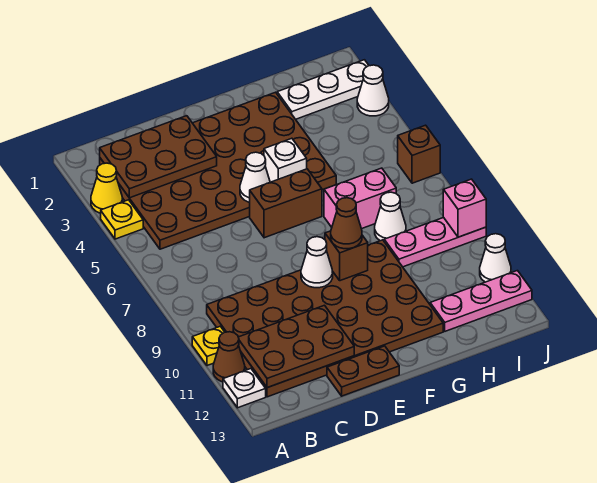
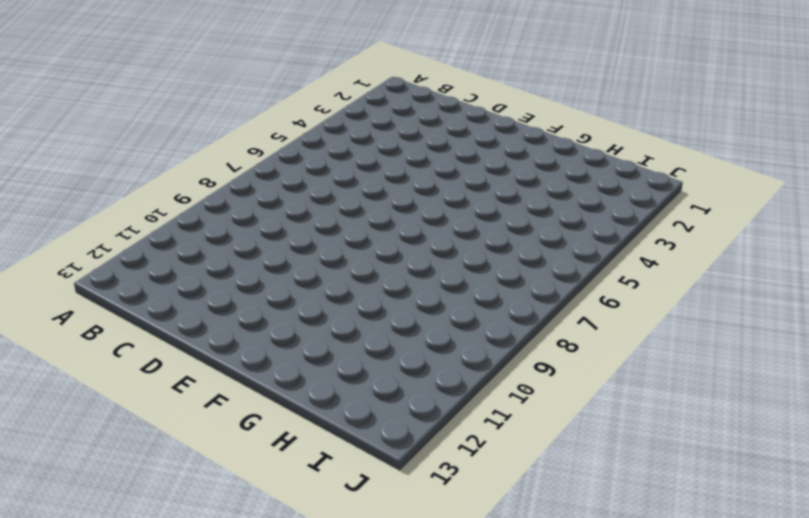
none -> yellow cone A3 level 1
none -> yellow plate A4 level 1
none -> yellow plate A10 level 1

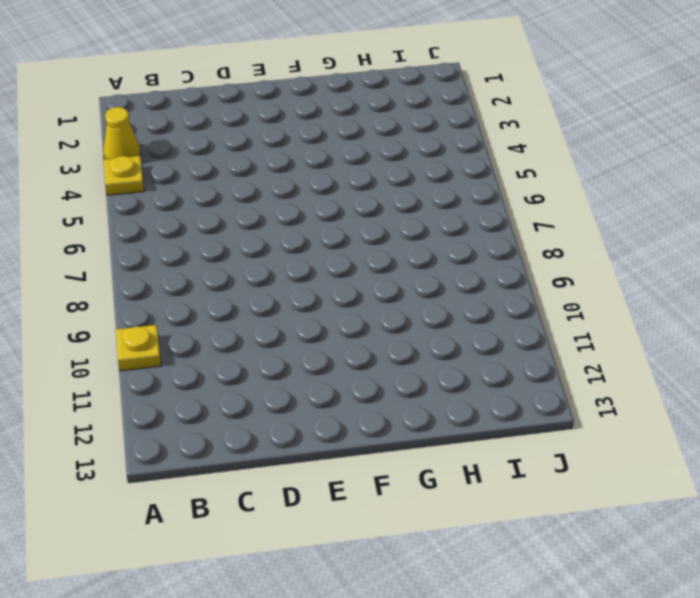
none -> brown cone A11 level 1
none -> white plate A12 level 1
none -> brown plate B2:G5 level 1

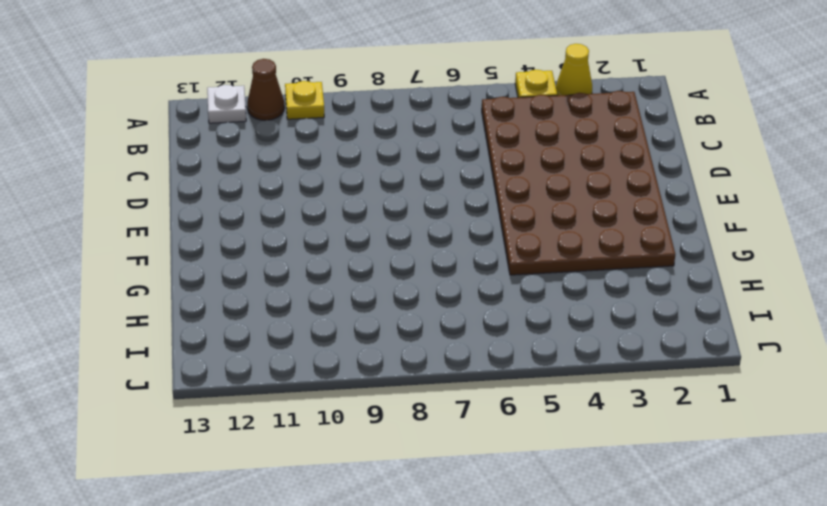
none -> brown plate B9:G12 level 1
none -> brown plate D13:E13 level 1
none -> brown brick E6:F6 level 1

